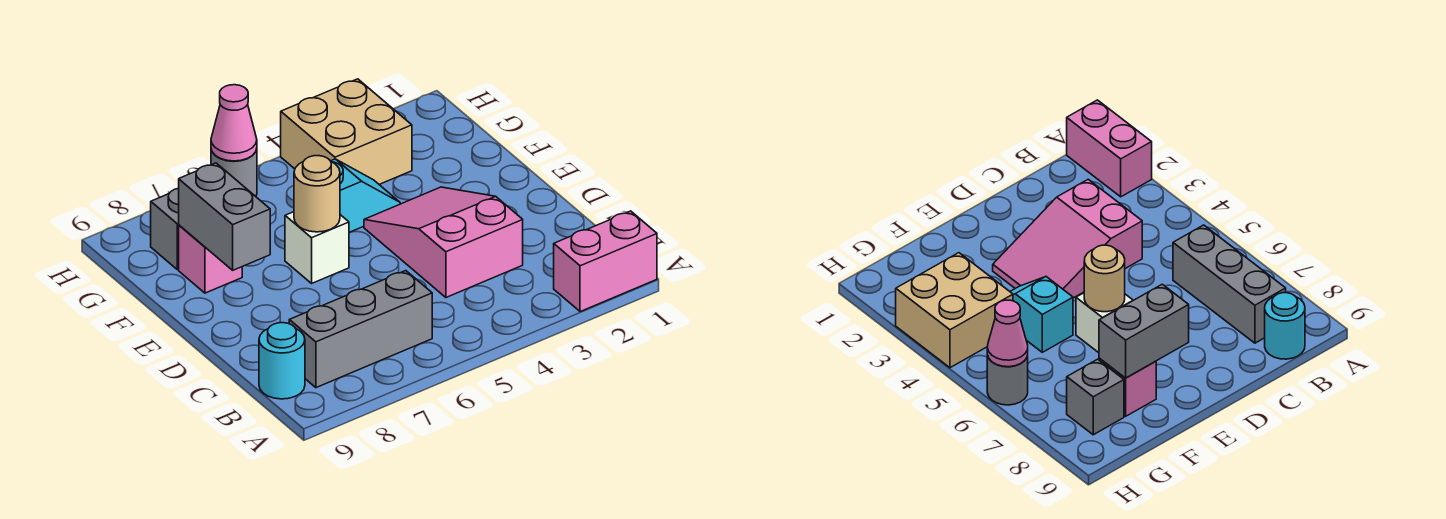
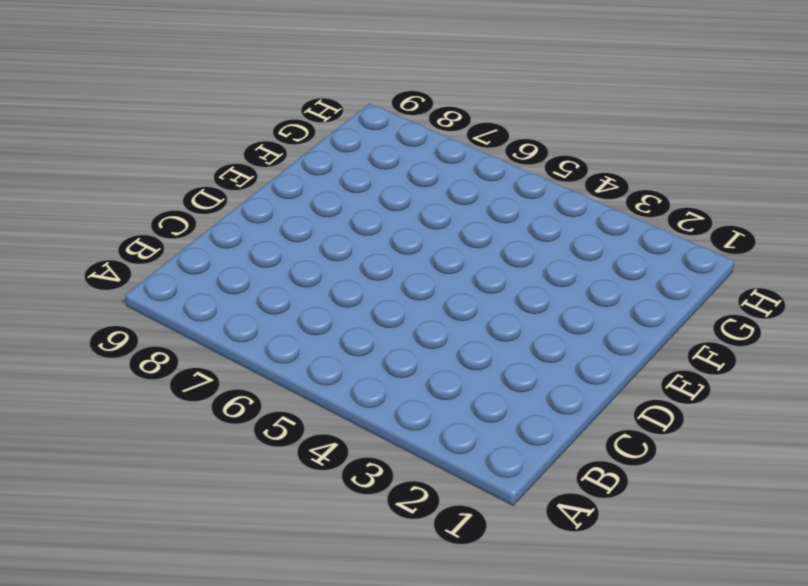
none -> pink brick A1:A2 level 1
none -> grey brick B6:B8 level 1
none -> cyan round brick B9 level 1

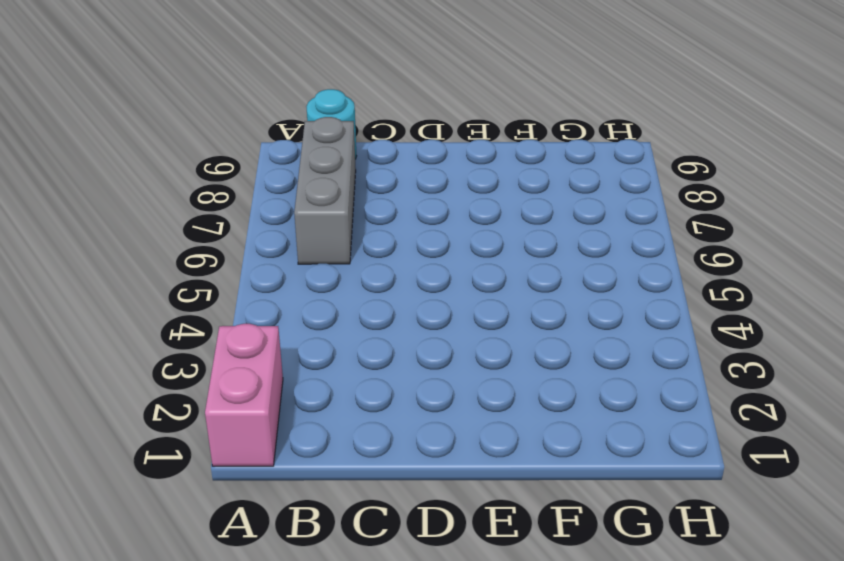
none -> pink slope C3:E4 level 1 top C
none -> white brick E6 level 1
none -> cyan slope F4:F5 level 1 top 5

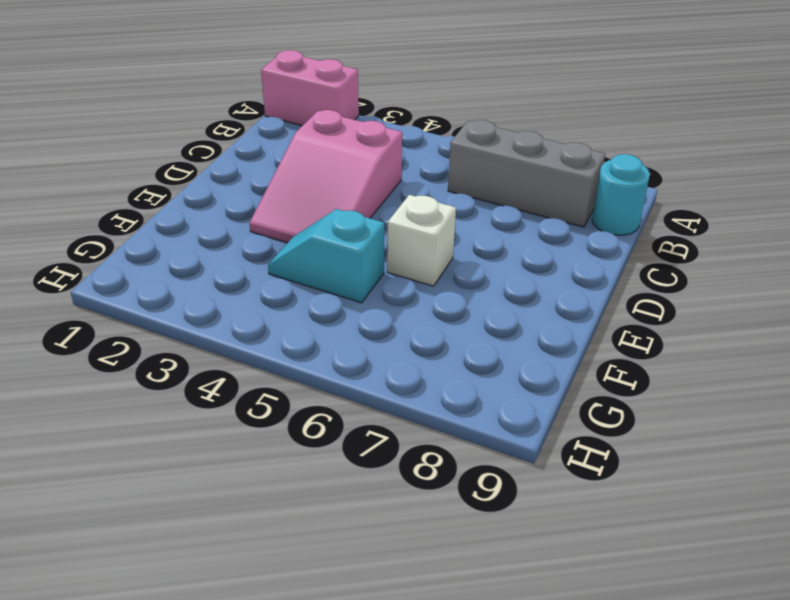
none -> pink brick F8 level 1
none -> tan brick G3:H4 level 1
none -> grey brick G8 level 1

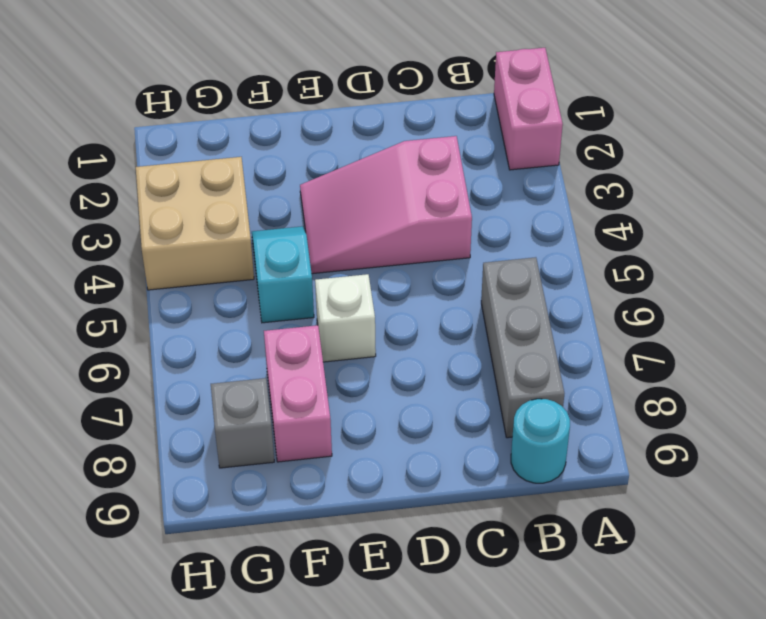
pink brick F7:F8 level 1 -> pink brick F8 level 1
none -> grey round brick H6 level 1
none -> tan round brick E6 level 2
none -> grey brick E8:F8 level 2

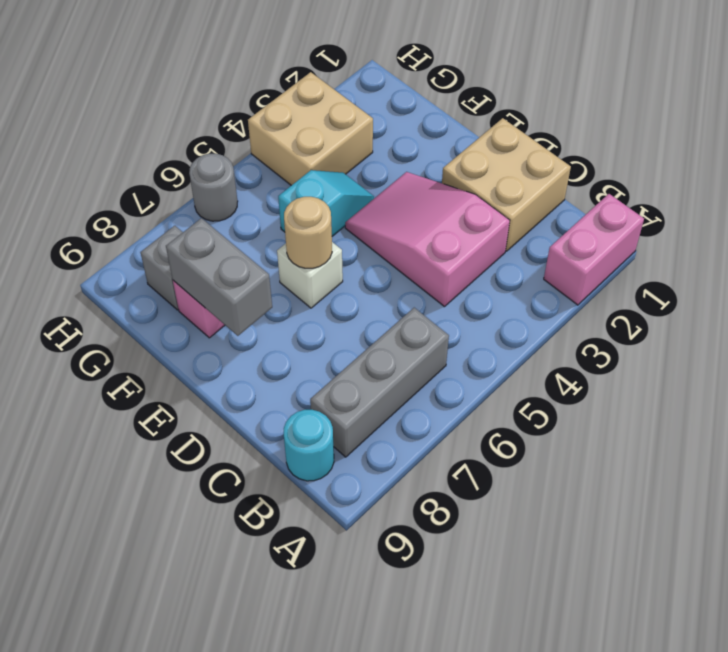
tan brick C1:D2 level 1 -> none
none -> pink cone H6 level 2

